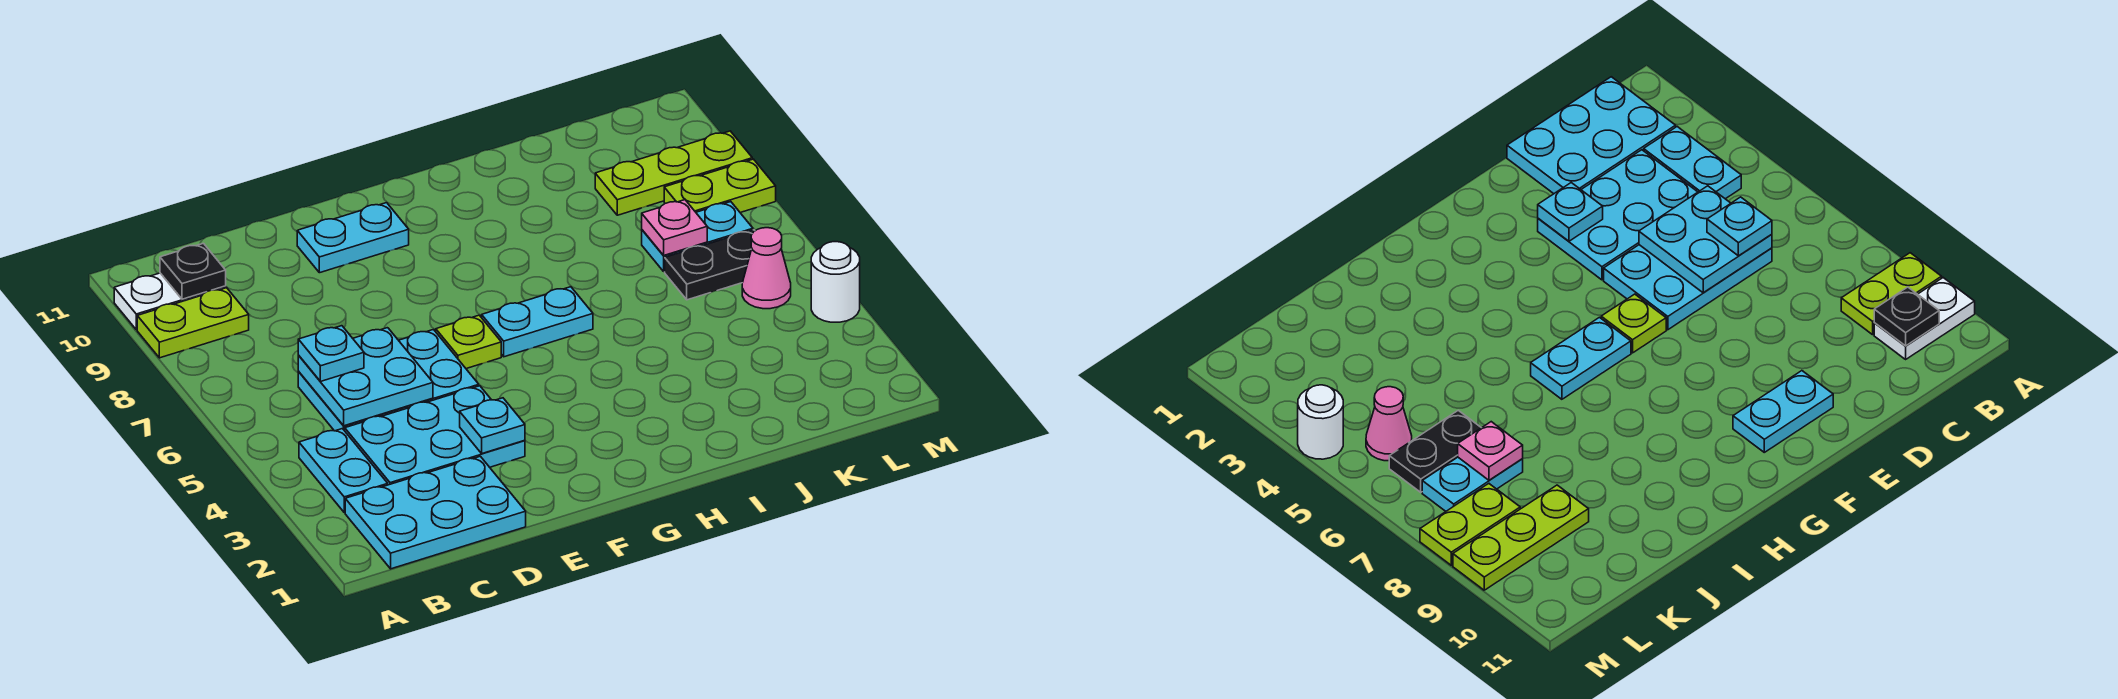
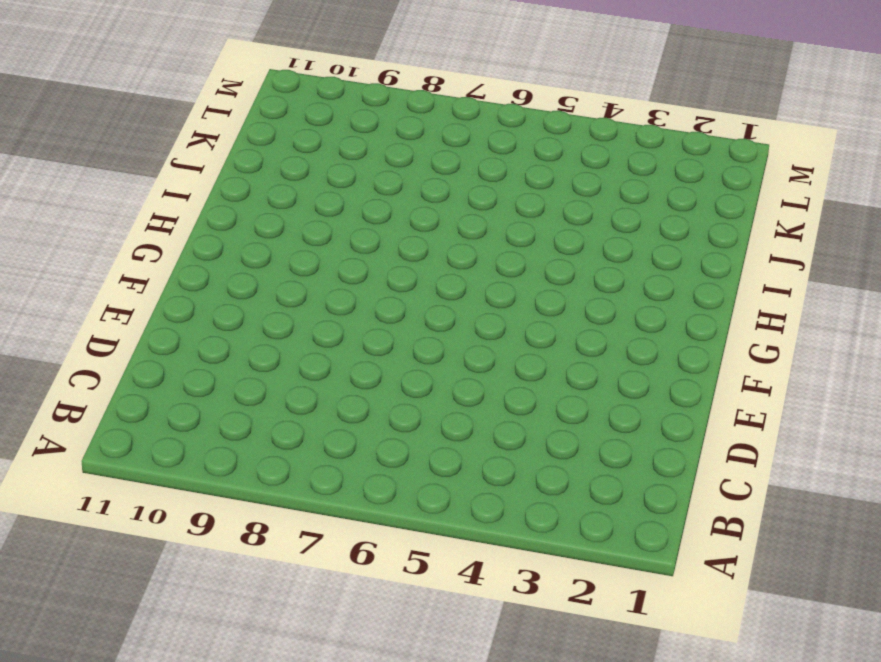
none -> lime plate A9:B9 level 1
none -> white plate A10:B10 level 1
none -> cyan plate B1:D2 level 1

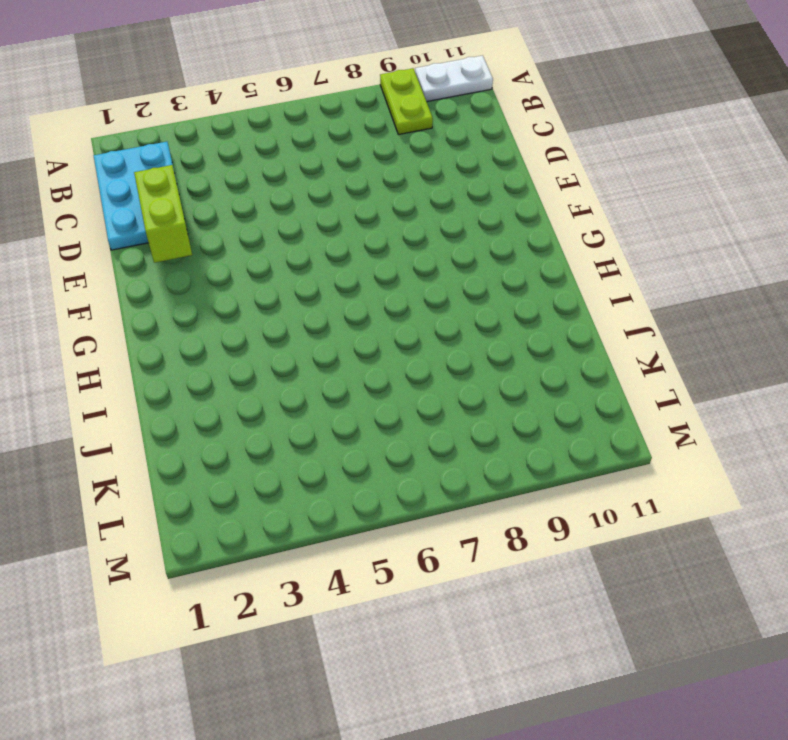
white plate A10:A11 level 1 -> white plate A10:B10 level 1
lime brick D2:E2 level 2 -> none
none -> cyan plate B3:B4 level 1
none -> cyan plate C3:E4 level 1
none -> cyan plate C5:E6 level 1

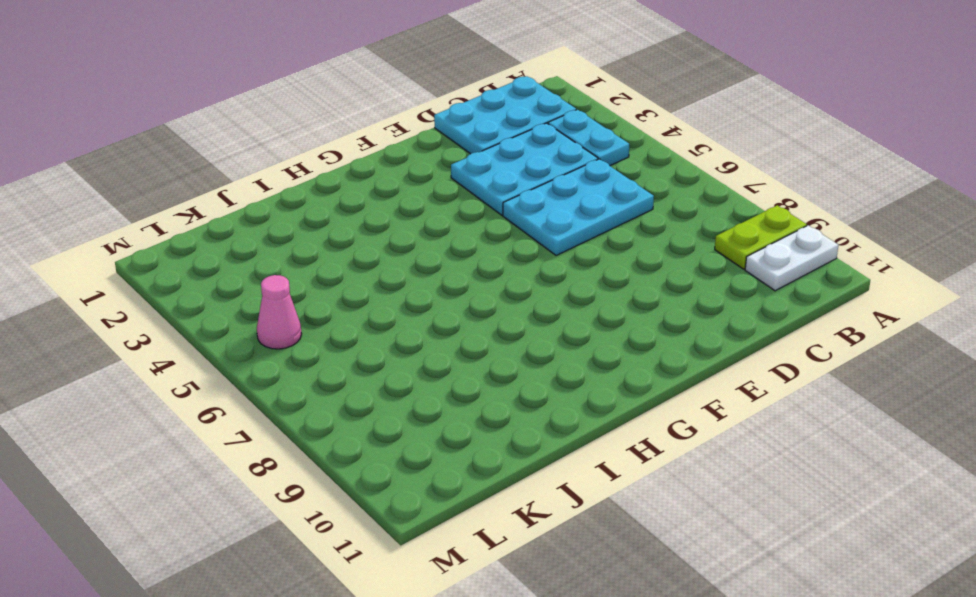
none -> cyan plate E10:F10 level 1
none -> lime plate F6 level 1
none -> cyan plate G6:H6 level 1

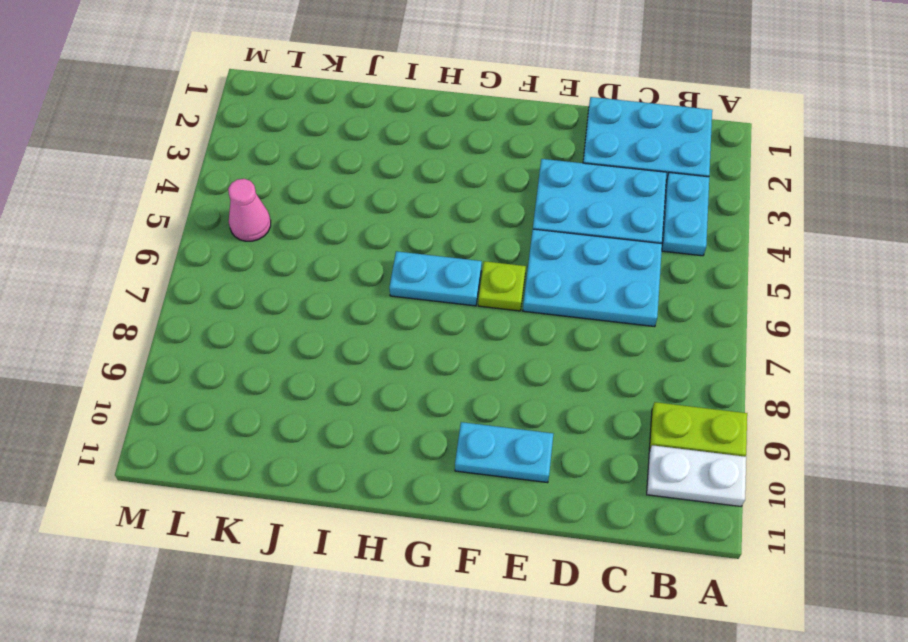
none -> black plate K6:L6 level 1
none -> cyan plate K7:L7 level 1
none -> lime plate K9:M9 level 1

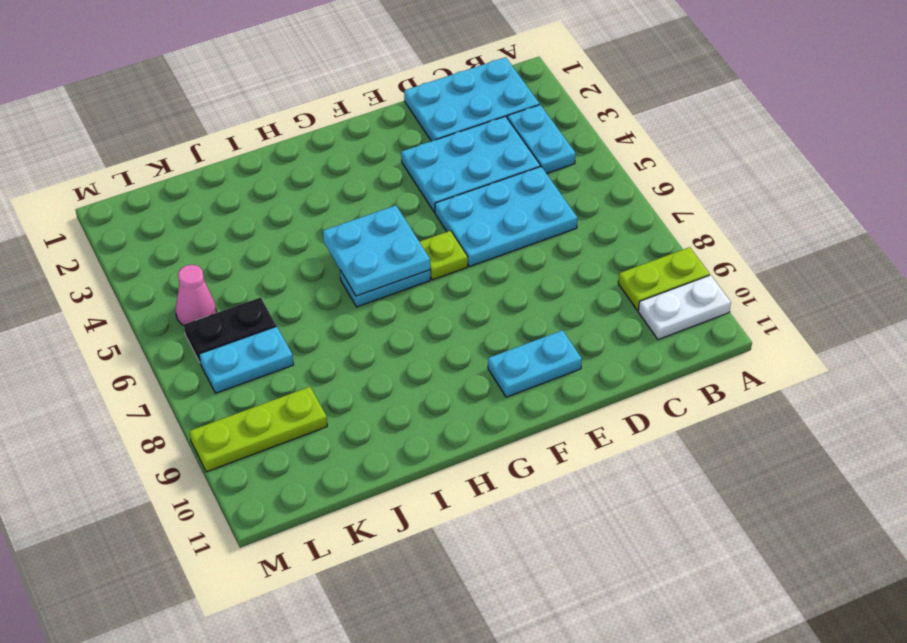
cyan plate G5:H6 level 2 -> cyan plate C5:D6 level 2
none -> lime plate L8:M8 level 1
none -> white round brick M4 level 1
none -> black plate B10 level 2

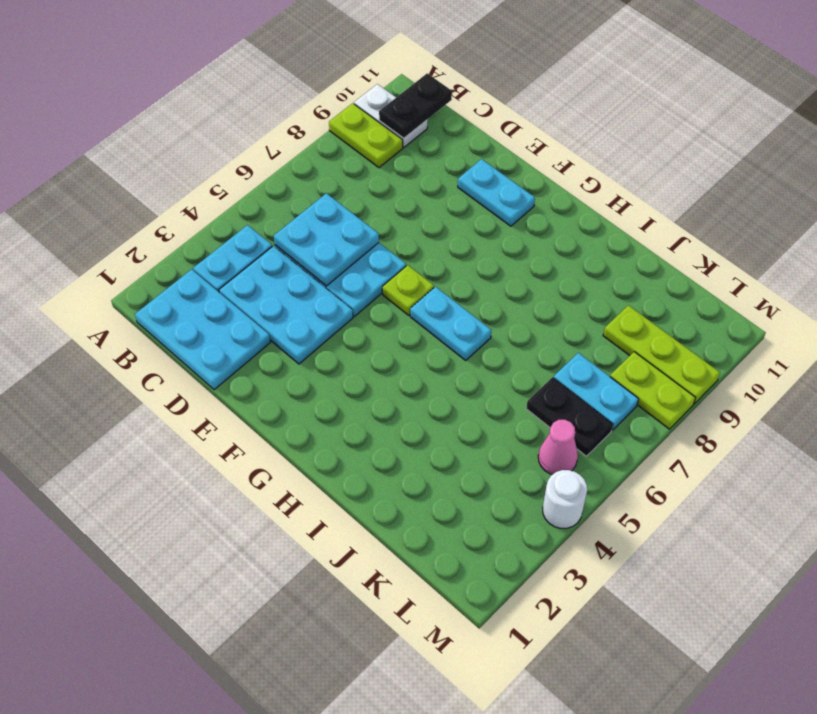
black plate B10:B11 level 2 -> black plate B10 level 2
none -> cyan plate E3 level 2
none -> pink plate K7 level 2
none -> cyan plate C6 level 3

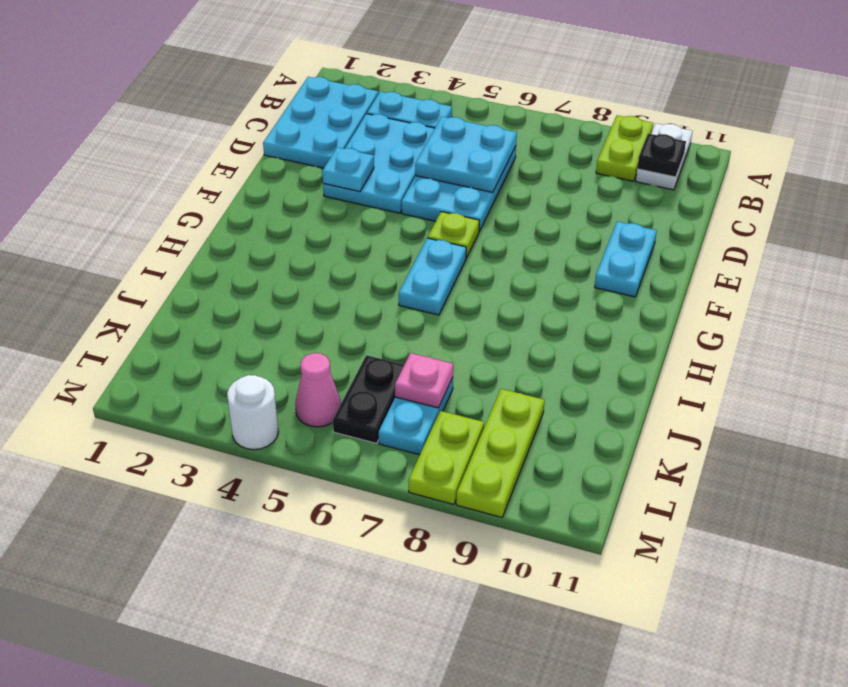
none -> cyan plate C6 level 3

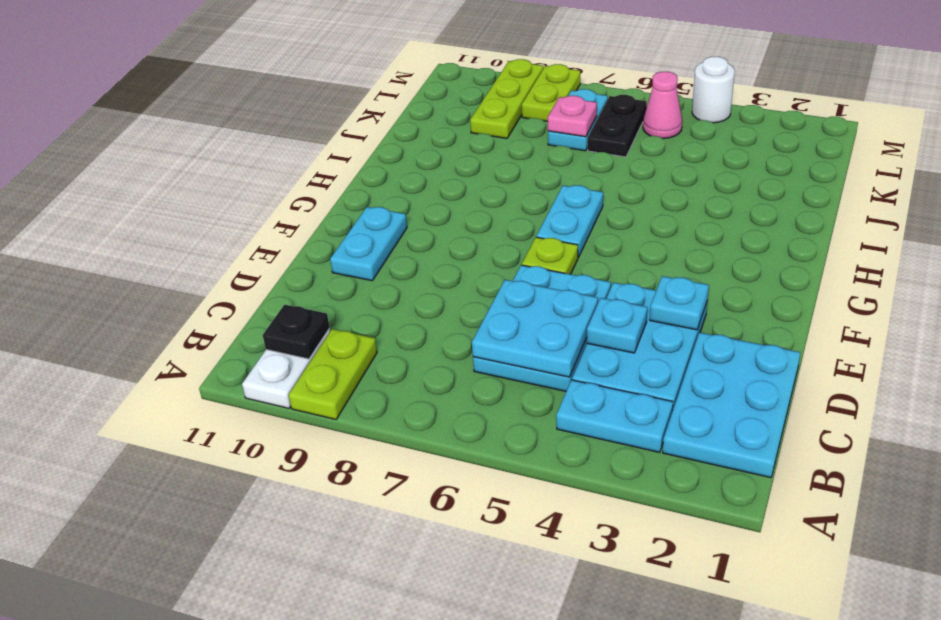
cyan plate D4 level 2 -> cyan plate C6 level 3

